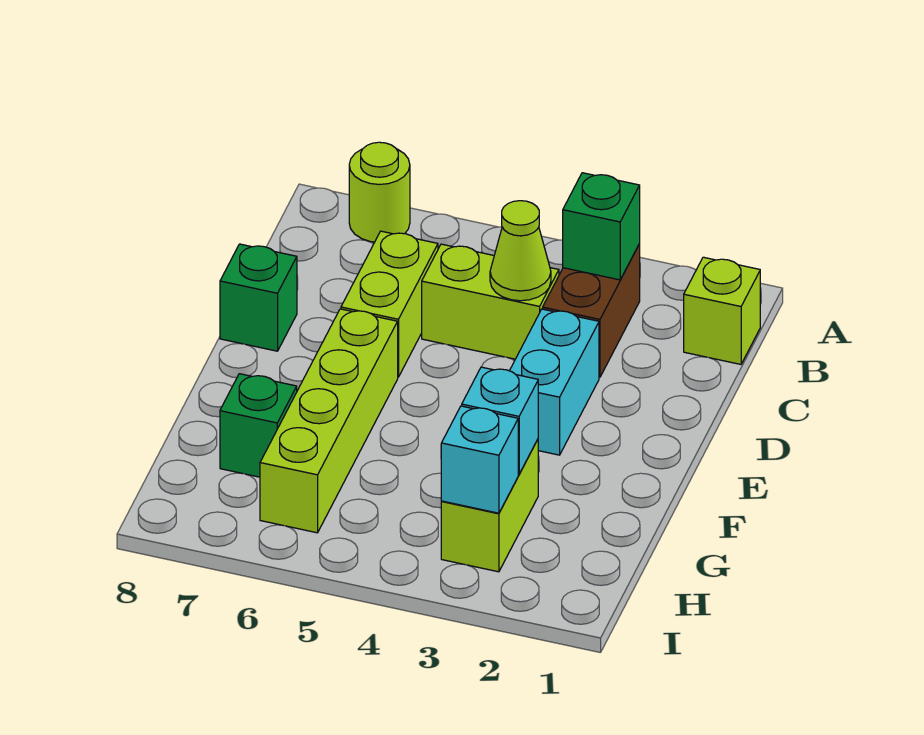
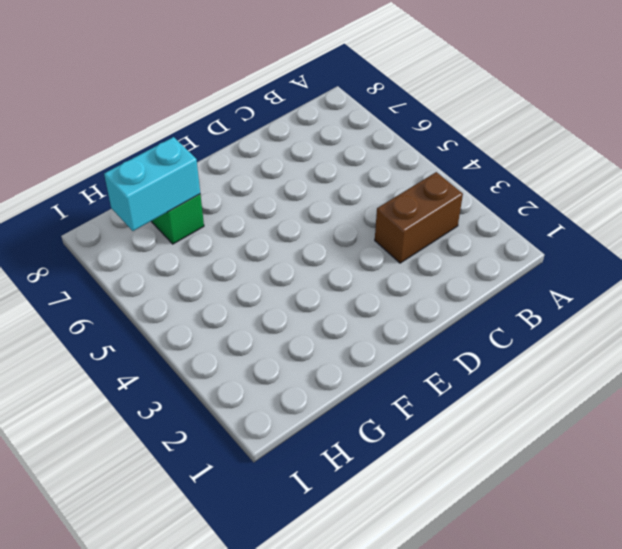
cyan brick G7:H7 level 2 -> cyan brick D3:E3 level 1
none -> lime round brick A7 level 1
none -> lime brick B1 level 1
none -> lime brick C4:C5 level 1

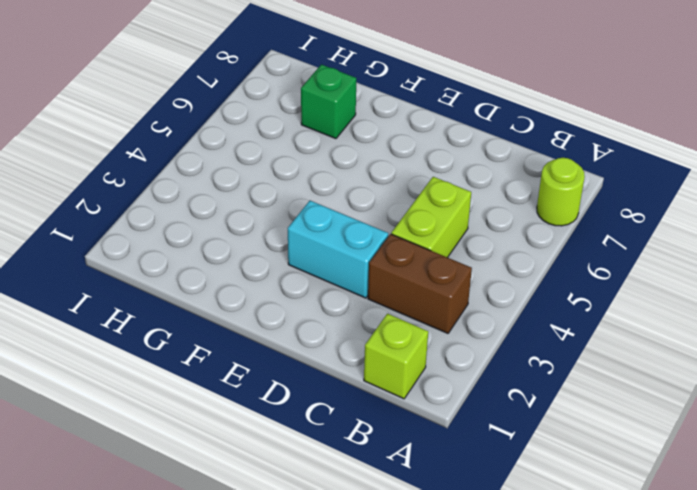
none -> lime brick C6:D6 level 1
none -> green brick D8 level 1
none -> lime brick E6:H6 level 1

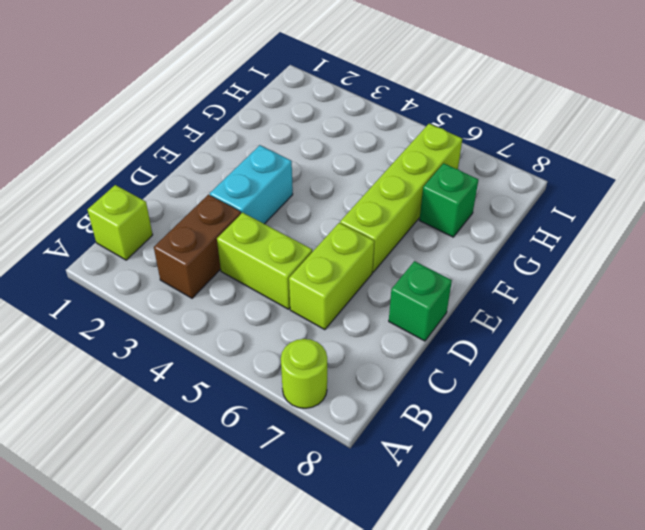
none -> lime brick G3:H3 level 1
none -> green brick B3 level 2
none -> lime cone C4 level 2

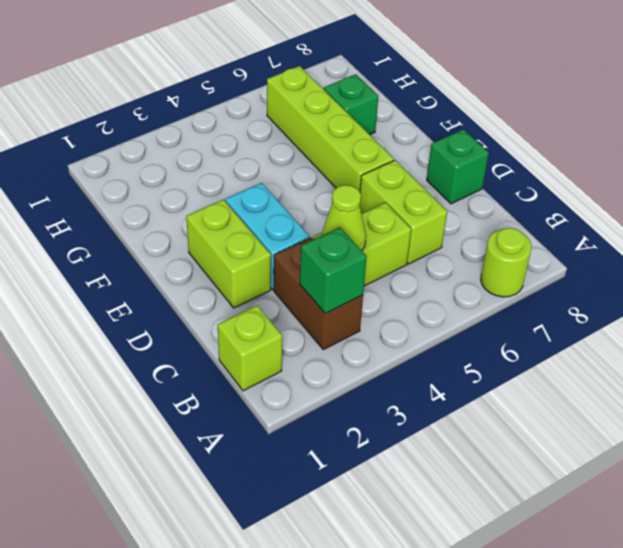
lime brick D2:E2 level 1 -> lime brick G3:H3 level 1
none -> cyan brick G3 level 2
none -> cyan brick H3 level 2

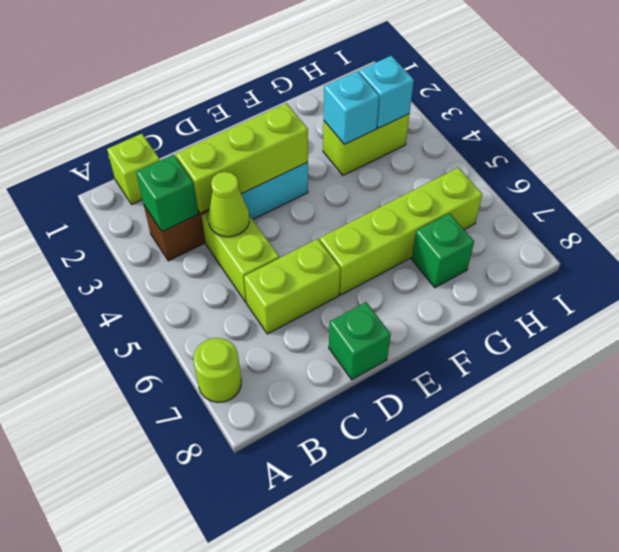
lime brick C3:E3 level 2 -> none

